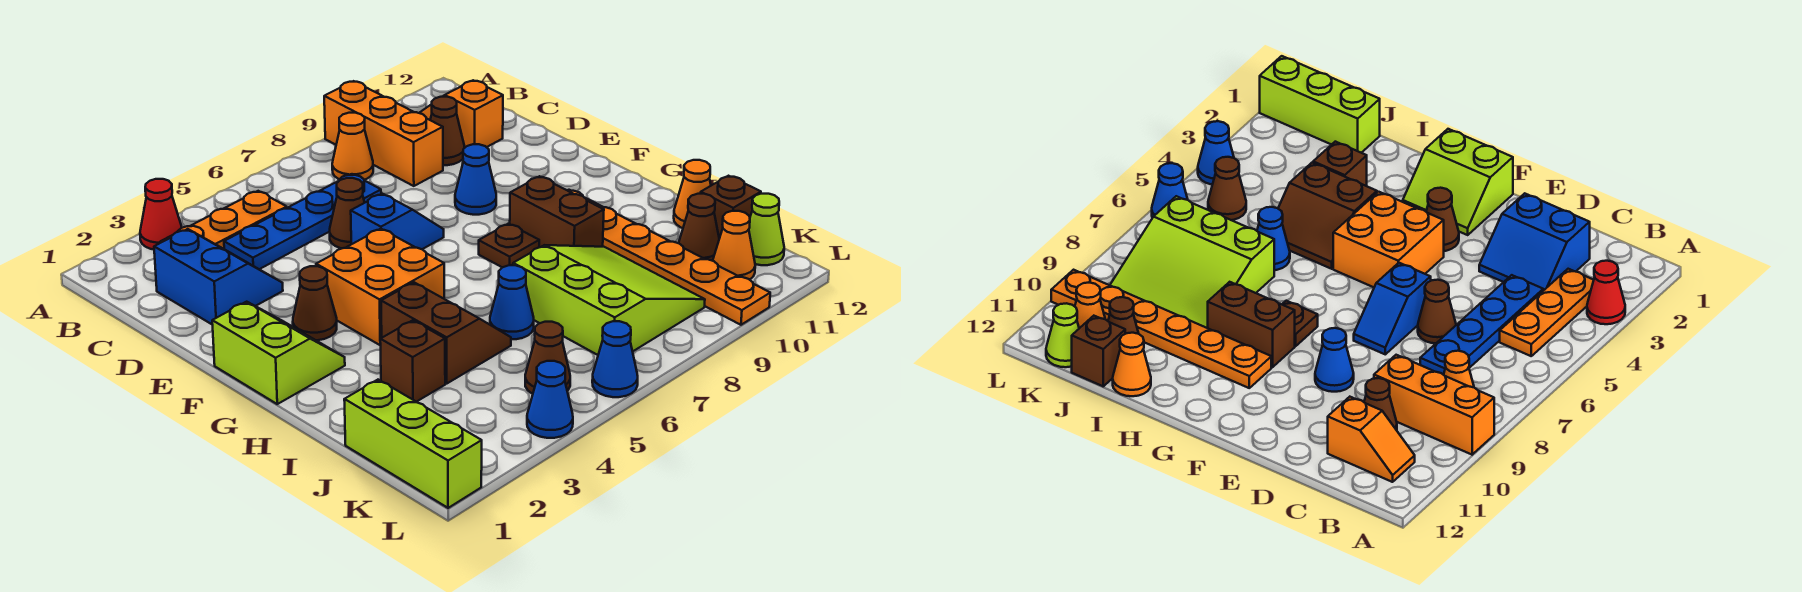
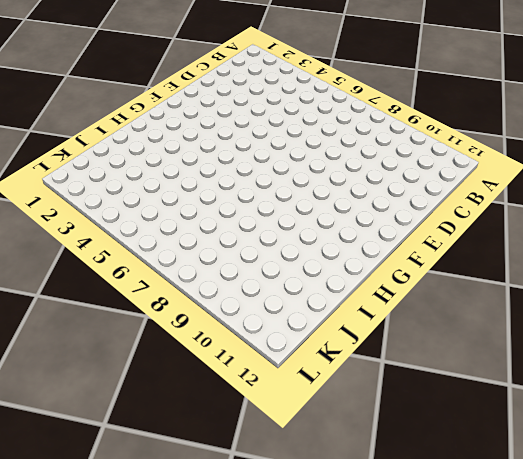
none -> red cone A3 level 1
none -> orange brick A9:C9 level 1
none -> orange plate B3:B5 level 1
none -> orange cone B8 level 1

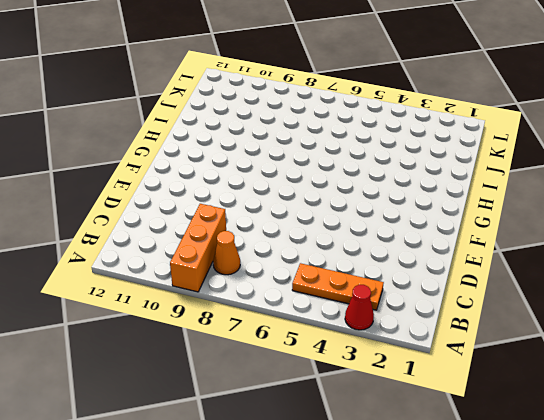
none -> orange slope B11:C11 level 1 top C
none -> blue slope C2:D3 level 1 top 2
none -> blue plate C4:C7 level 1
none -> brown cone C10 level 1

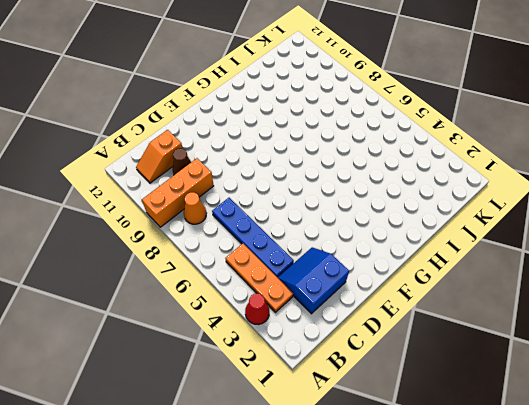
none -> brown cone D6 level 1
none -> blue slope E6:E7 level 1 top 6
none -> blue cone E9 level 1
none -> lime slope F1:G2 level 1 top 1

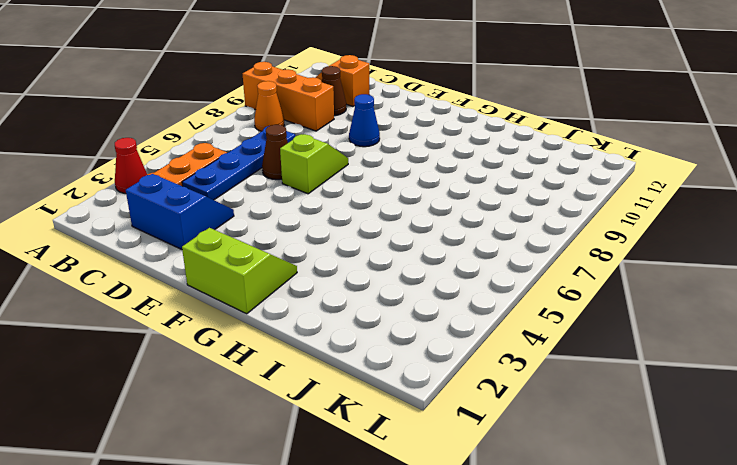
lime slope E6:E7 level 1 top 6 -> blue slope E6:E7 level 1 top 6
none -> brown cone F3 level 1
none -> orange brick F4:G5 level 1
none -> brown plate G8 level 1
none -> brown brick G9:H9 level 1

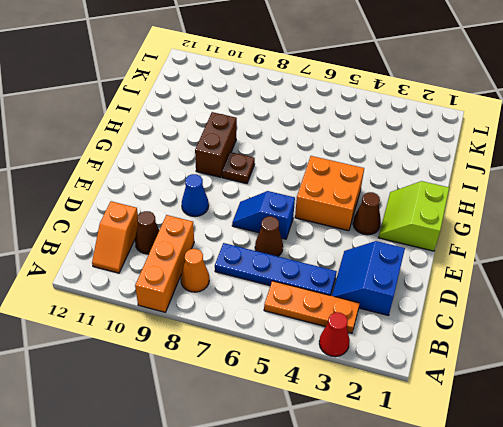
none -> orange plate G10:L10 level 1
none -> brown slope H4:I5 level 1 top 4
none -> brown brick I3 level 1
none -> blue cone I6 level 1

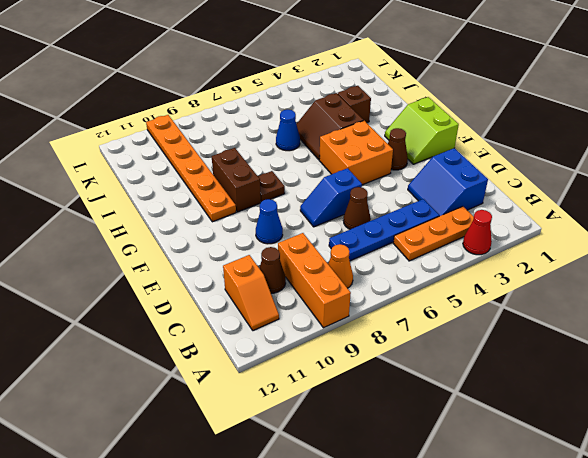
none -> lime slope I7:K9 level 1 top 7
none -> orange cone I12 level 1
none -> lime brick J1:L1 level 1
none -> brown cone J11 level 1

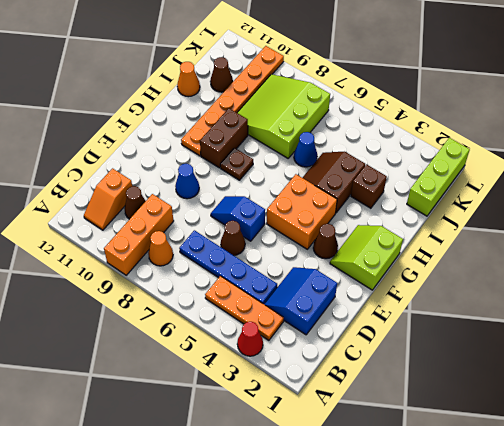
none -> brown brick J12 level 1
none -> brown cone K5 level 1
none -> orange cone K11 level 1
none -> lime cone K12 level 1

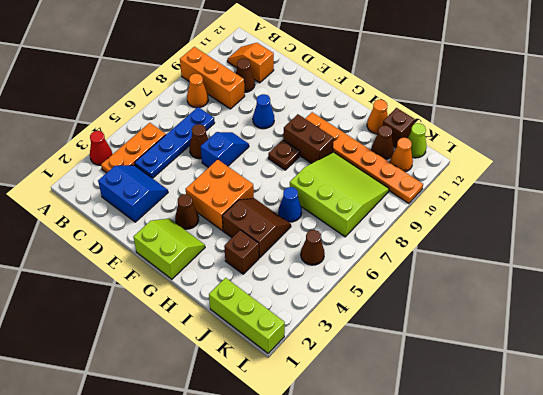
none -> blue cone L4 level 1
none -> blue cone L6 level 1

